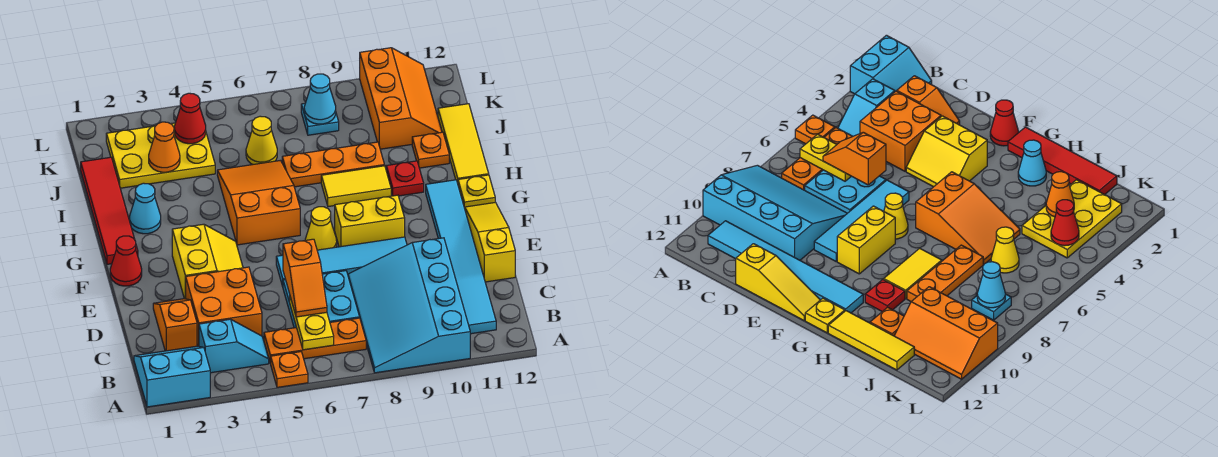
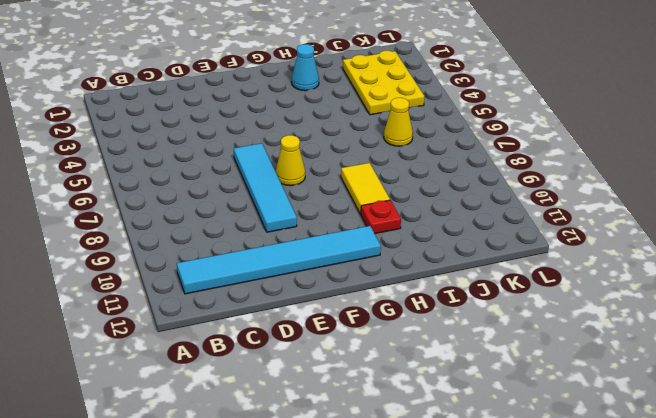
none -> cyan slope A1:B2 level 1 top A
none -> orange plate A5 level 1
none -> cyan slope A8:D10 level 1 top 10
none -> cyan slope B3:B4 level 1 top 3

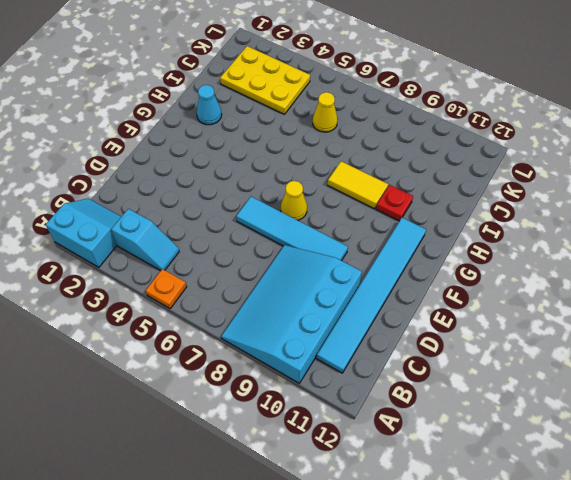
none -> orange plate B5:B7 level 1
none -> orange slope C2:D2 level 1 top C
none -> orange brick C3:D4 level 1
none -> cyan plate C6:D7 level 1

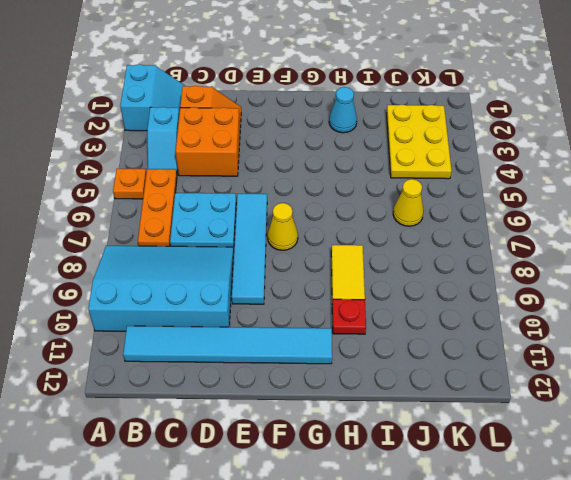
none -> yellow slope D12:F12 level 1 top D
none -> yellow slope E3:F4 level 1 top 3
none -> red cone F1 level 1
none -> yellow brick F8:F9 level 1

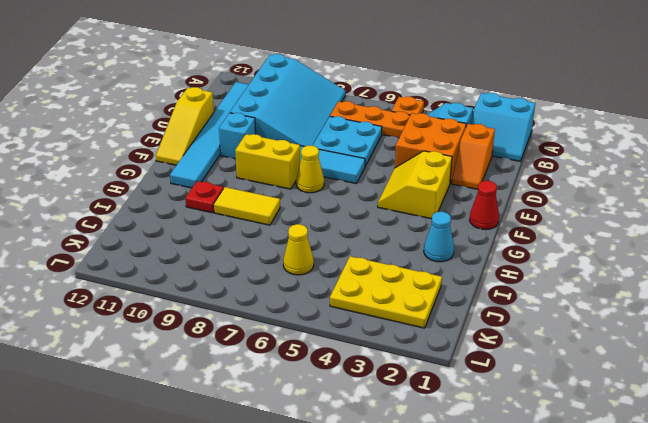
cyan brick E10 level 1 -> none
none -> red tile G1:J1 level 1
none -> orange slope G5:I6 level 1 top G
none -> yellow plate G12 level 1
none -> yellow tile H12:J12 level 1

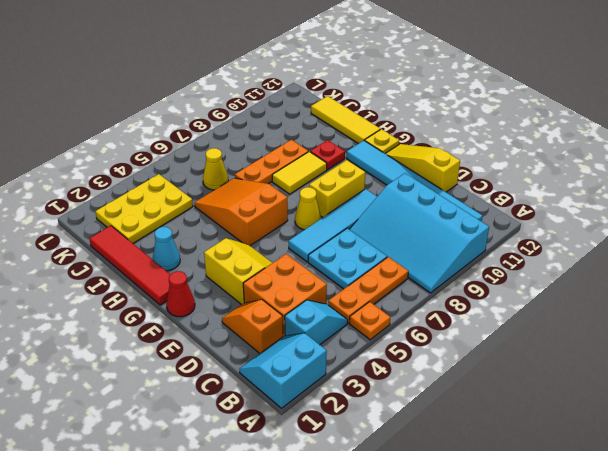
none -> orange plate I11 level 1
none -> orange slope J10:L11 level 1 top 10
none -> cyan plate K8 level 1
none -> yellow plate B6:C6 level 2

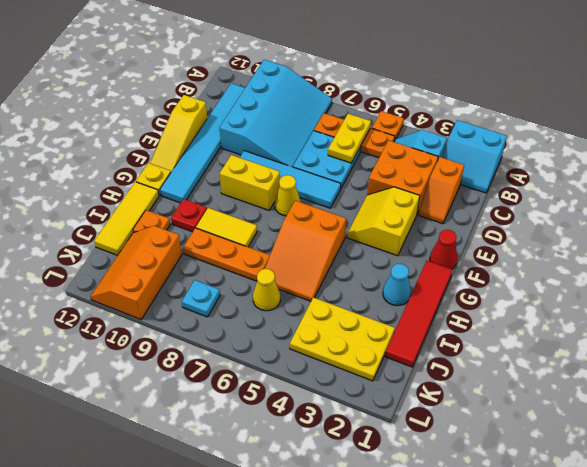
none -> orange cone J3 level 2
none -> red cone K4 level 2
none -> cyan cone K8 level 2
none -> orange slope C6:D6 level 3 top D

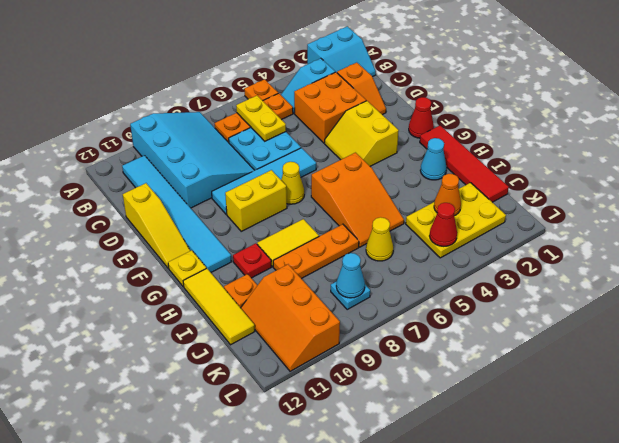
none -> orange slope C6:D6 level 3 top D

